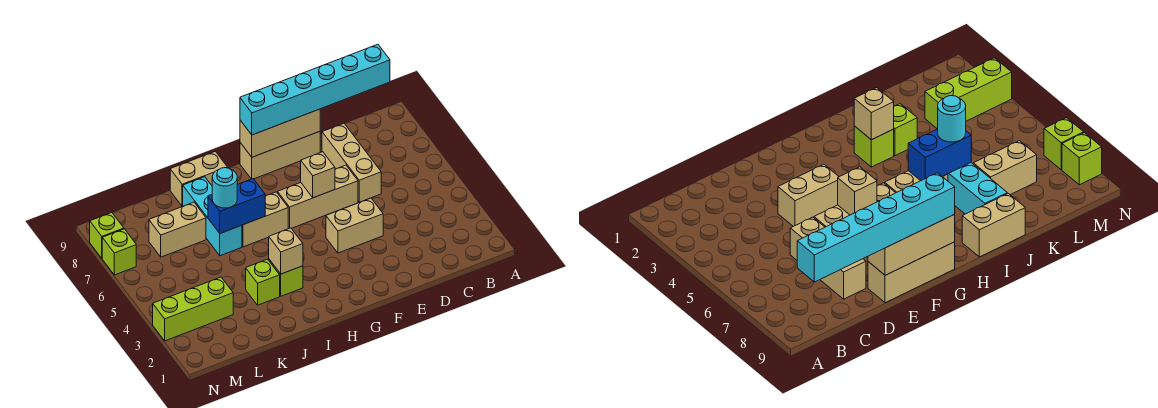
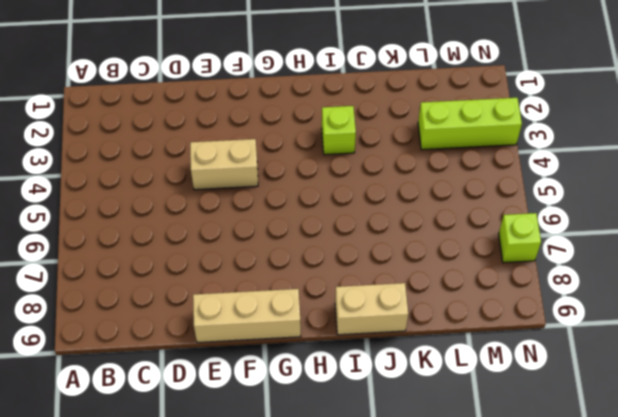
none -> tan brick D6:D8 level 1
none -> tan brick E6:G6 level 1
none -> tan brick H6:I6 level 1

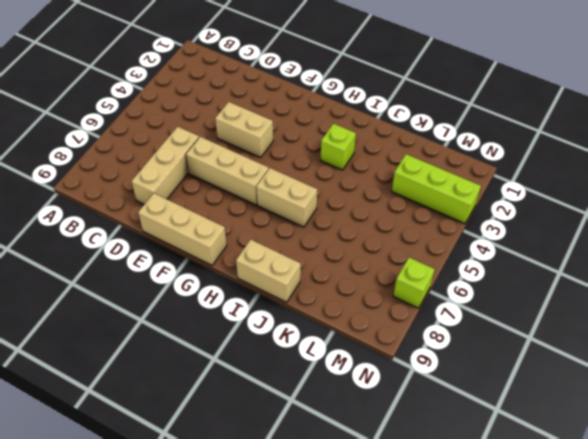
none -> lime brick J3 level 1
none -> cyan brick J6:J8 level 1
none -> tan brick K7:L7 level 1

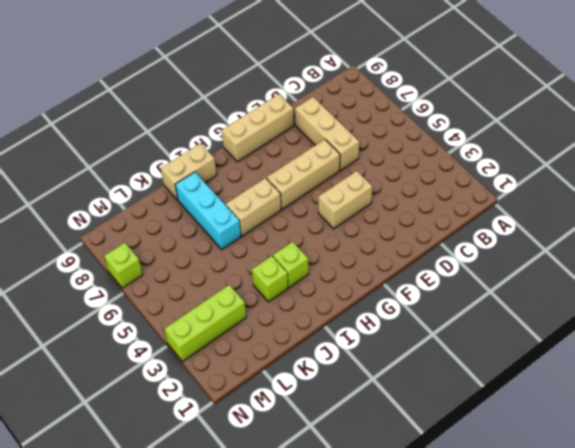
none -> tan brick K7:L7 level 1
none -> lime brick N8 level 1
none -> tan brick E9:G9 level 2

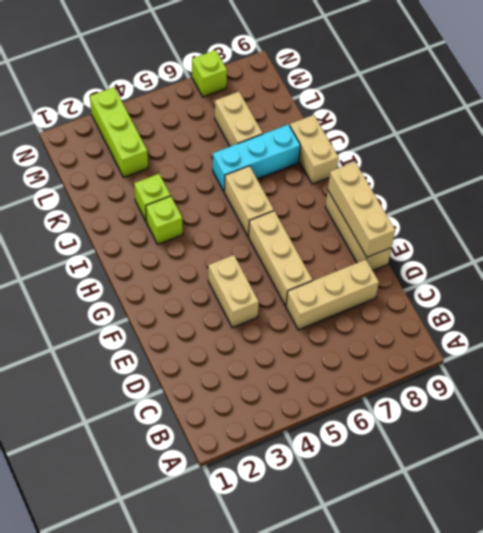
none -> lime brick N8 level 1
none -> tan brick F6 level 2
none -> tan brick I3 level 2

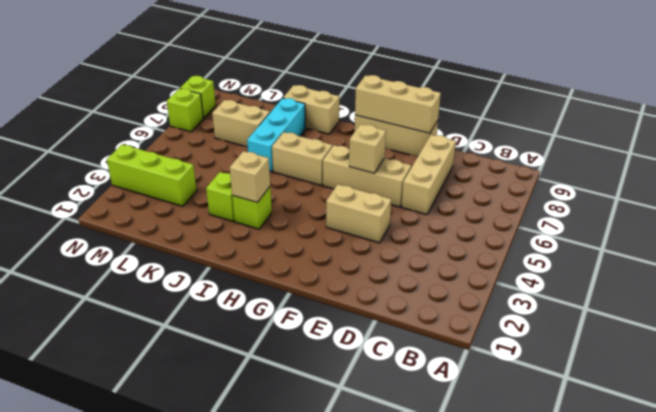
none -> blue brick I6:J6 level 2
none -> cyan brick B9:G9 level 3
none -> cyan round brick J6 level 3

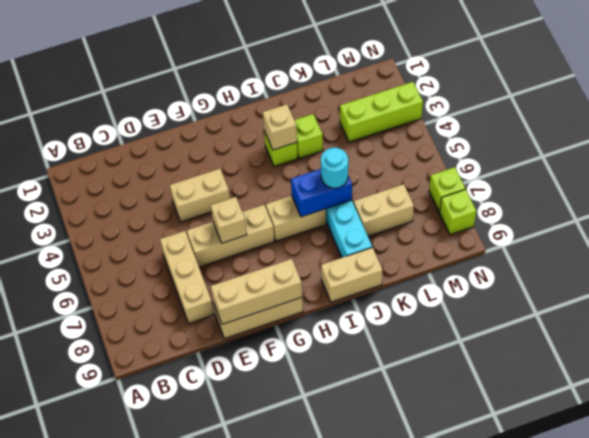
none -> cyan brick B9:G9 level 3

